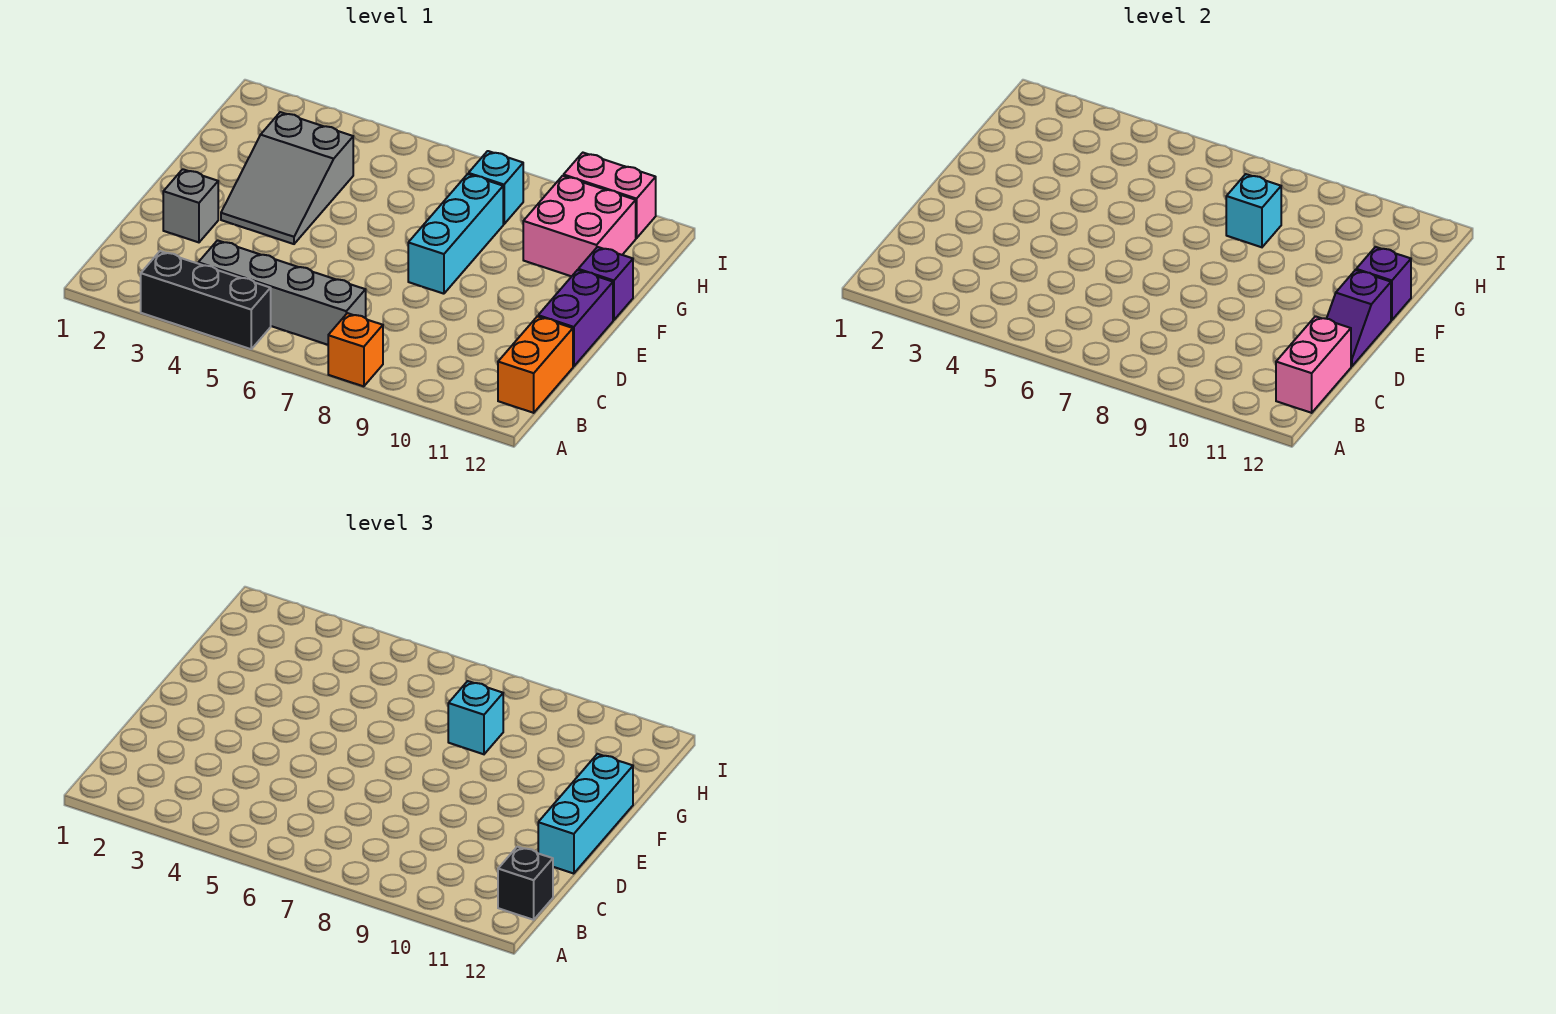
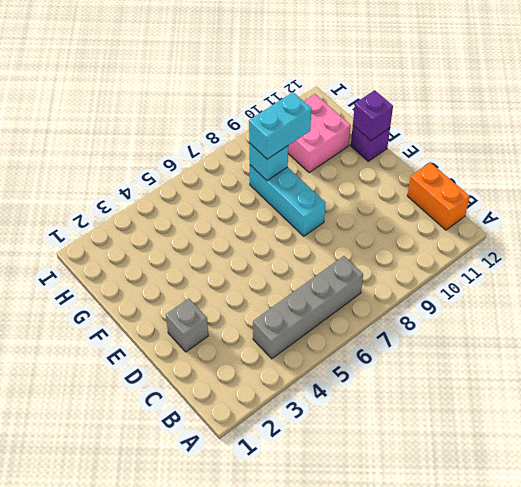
cyan brick G8:G9 level 3 -> cyan brick G8 level 3
none -> black brick A3:A5 level 1
none -> orange brick A8 level 1
none -> purple brick D12:E12 level 1

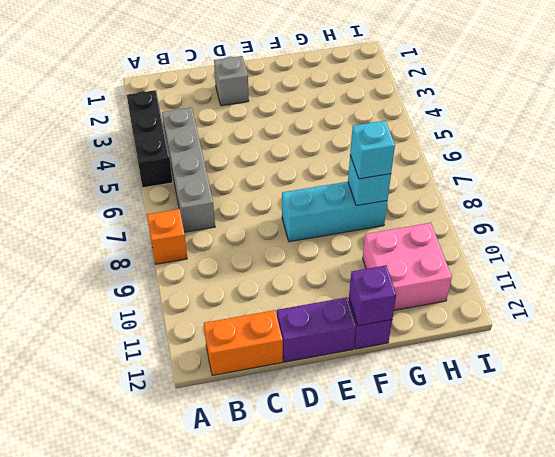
none -> grey slope E3:G4 level 1 top G
none -> cyan brick H8 level 1
none -> pink brick I10:I11 level 1

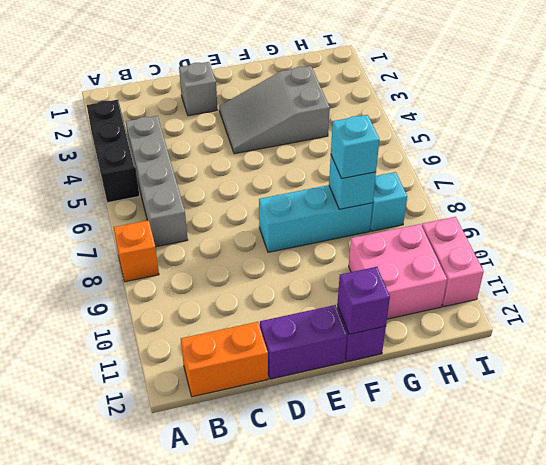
none -> pink brick B12:C12 level 2
none -> purple slope D12:E12 level 2 top E
none -> black brick B12 level 3

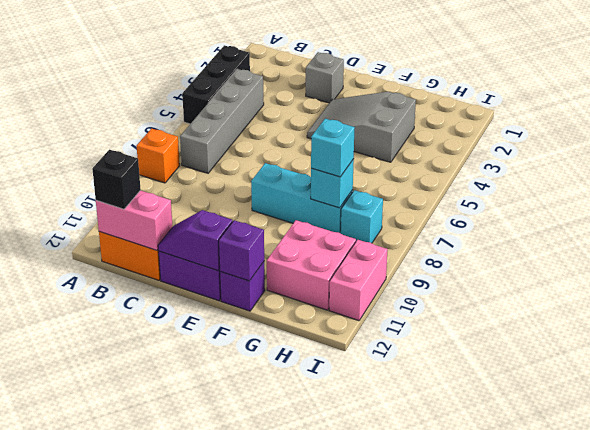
none -> cyan brick D12:F12 level 3

